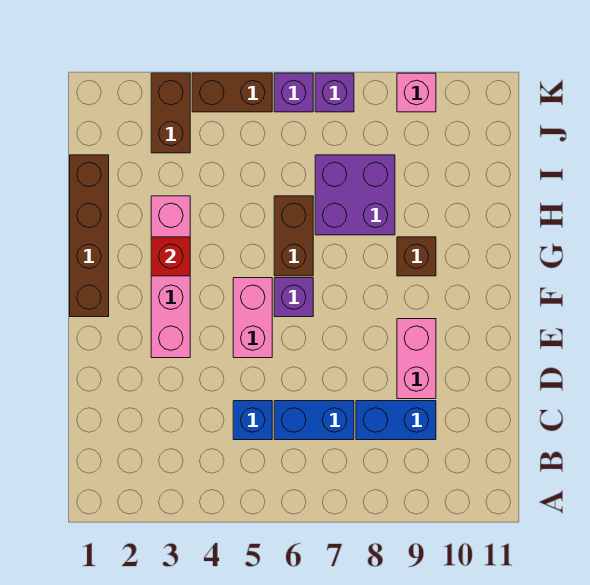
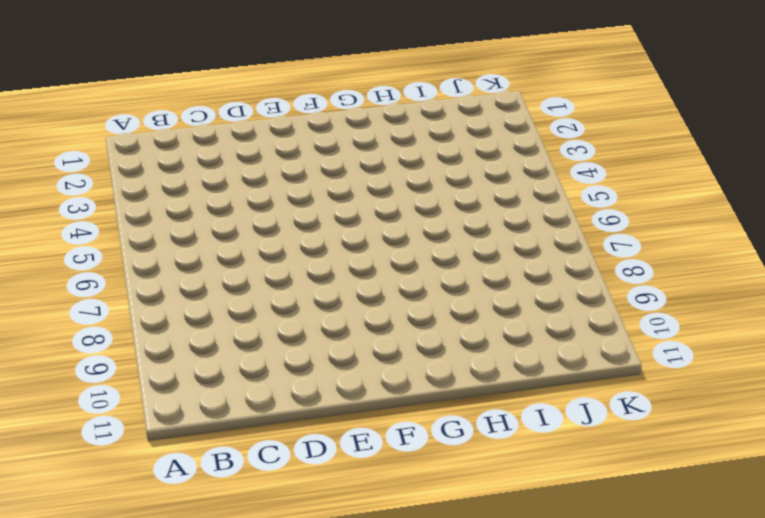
none -> blue brick C5 level 1
none -> blue brick C6:C7 level 1
none -> blue brick C8:C9 level 1

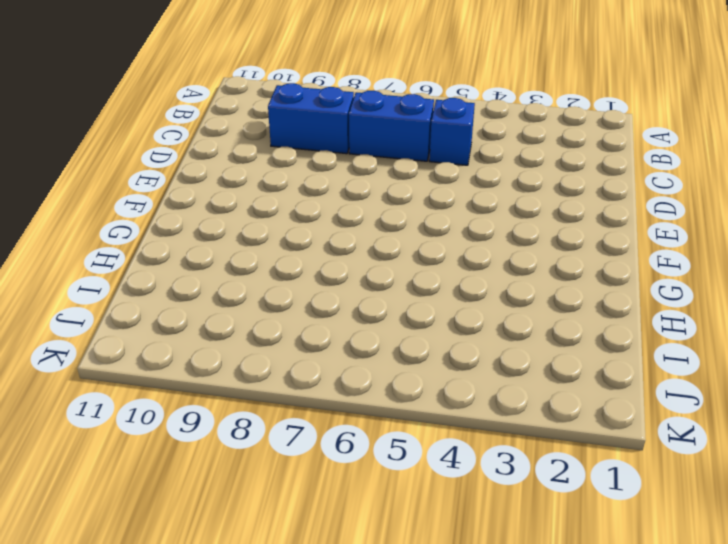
none -> pink brick D9:E9 level 1
none -> pink brick E3:H3 level 1
none -> pink brick E5:F5 level 1

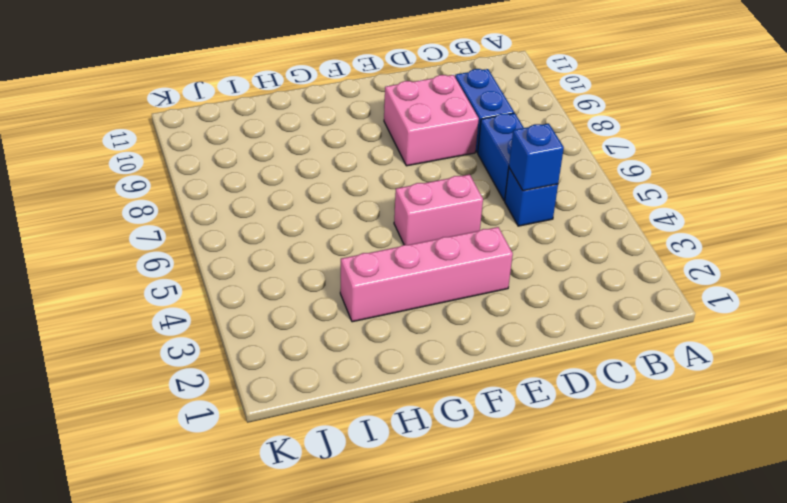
blue brick C5 level 2 -> none
pink brick D8:E9 level 1 -> pink brick D9:E9 level 1
none -> brown brick F1:I1 level 1
none -> purple brick F6 level 1
none -> brown brick G6:H6 level 1

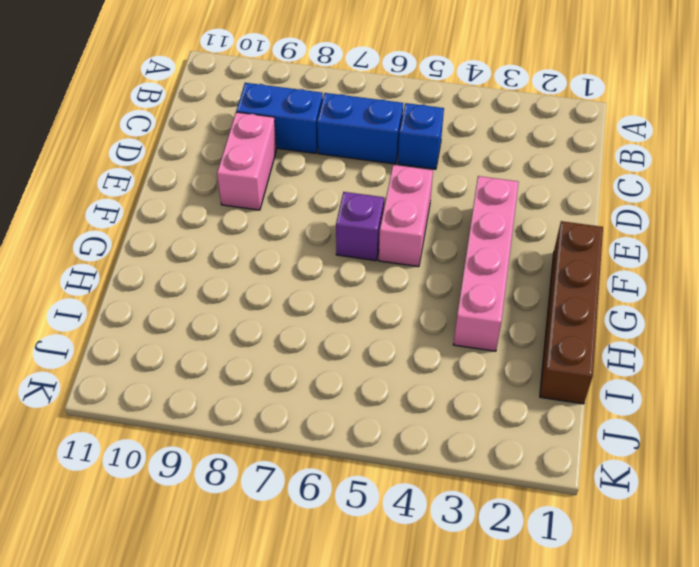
none -> brown brick G6:H6 level 1
none -> brown brick G9 level 1
none -> purple brick H7:I8 level 1

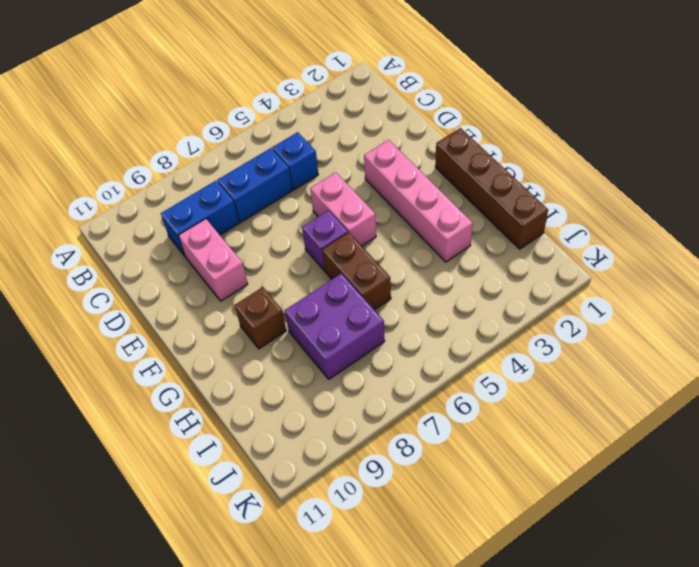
none -> brown brick J3:K3 level 1
none -> brown brick K4:K5 level 1
none -> purple brick K6 level 1

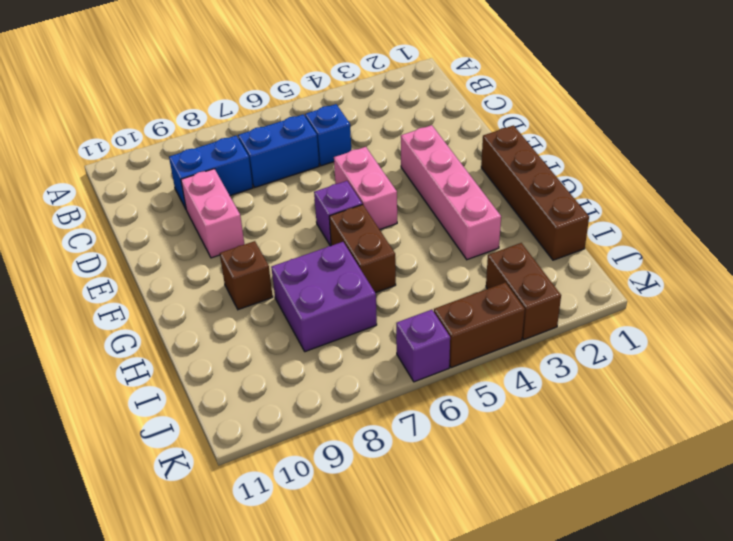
none -> purple brick K7 level 1
none -> pink brick K9 level 1
none -> red brick G3 level 2

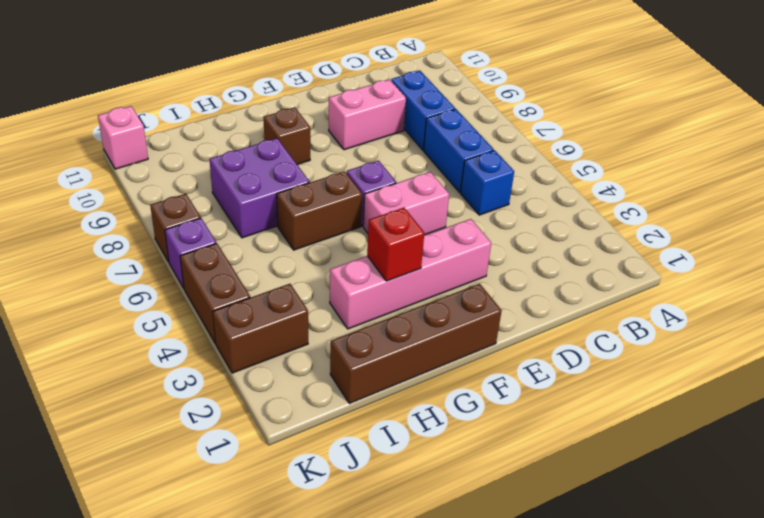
brown brick K7 level 1 -> purple brick K7 level 1
pink brick K11 level 1 -> pink brick K9 level 1

